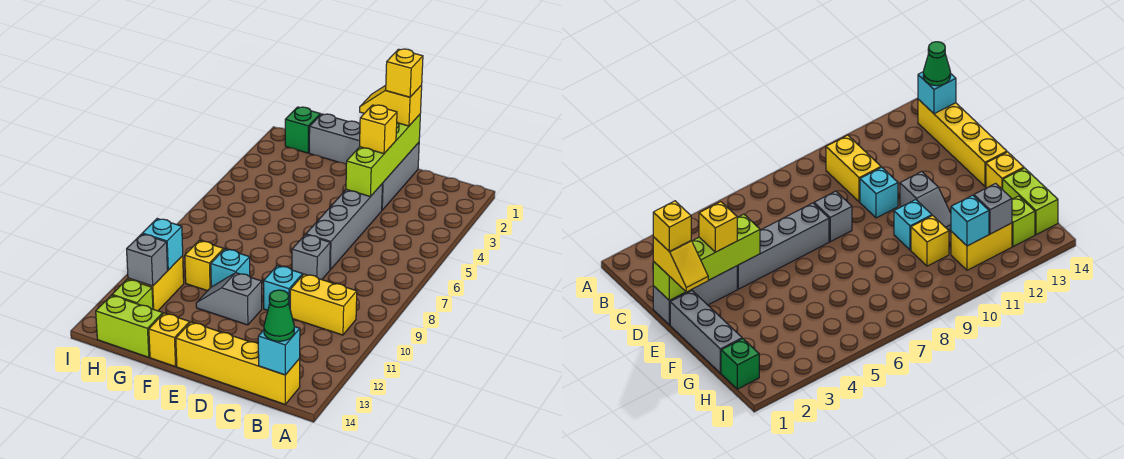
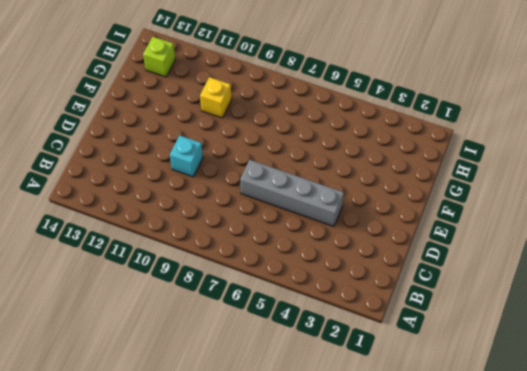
none -> yellow brick B10:C10 level 1
none -> yellow brick B14:E14 level 1
none -> grey brick D1:D3 level 1

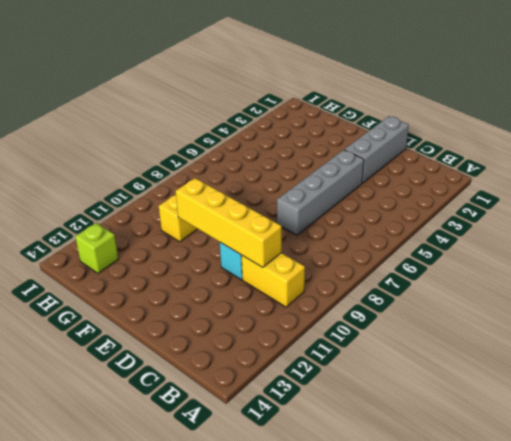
yellow brick C10:F10 level 2 -> yellow brick B14:E14 level 1
none -> grey brick D8 level 1
none -> grey brick E1:G1 level 1
none -> grey slope E11:F11 level 1 top E

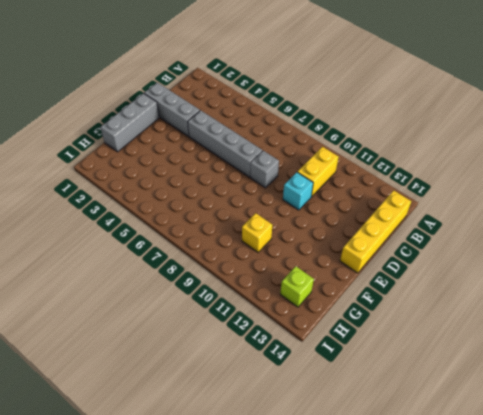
none -> grey slope E11:F11 level 1 top E
none -> cyan brick F10 level 1
none -> yellow brick F14 level 1

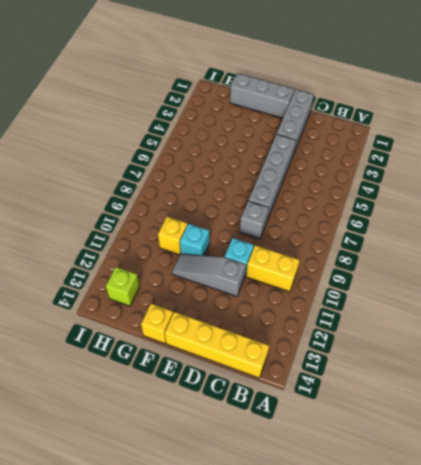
grey slope D11:F11 level 1 top D -> grey slope E11:F11 level 1 top E
none -> lime brick G14:H14 level 1
none -> green brick H1 level 1
none -> yellow brick H11:H12 level 1

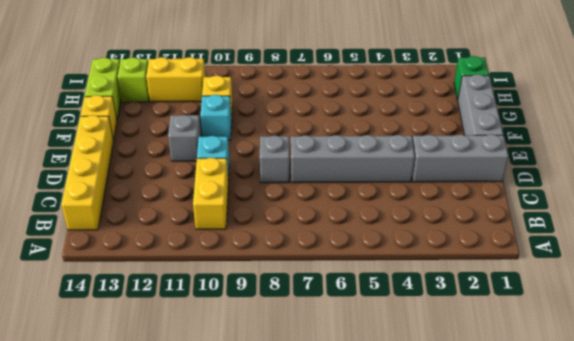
none -> cyan brick B14 level 2
none -> lime brick D1:D4 level 2
none -> cyan brick H11 level 2

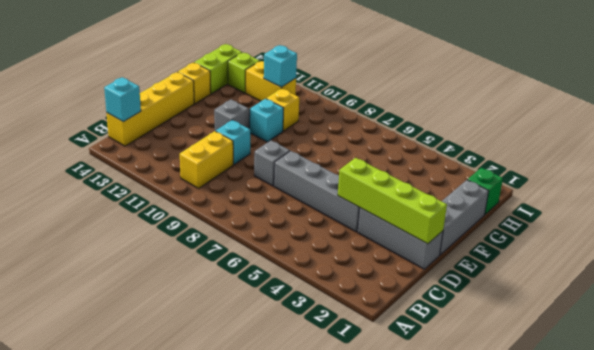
none -> grey brick H12 level 2
none -> green cone B14 level 3
none -> yellow slope D1:E1 level 3 top D

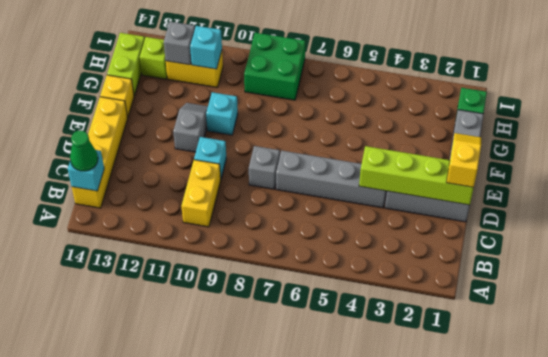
green brick H8:I9 level 1 -> none
none -> yellow brick G10 level 1
none -> yellow brick D3 level 3
none -> yellow brick D1 level 4

